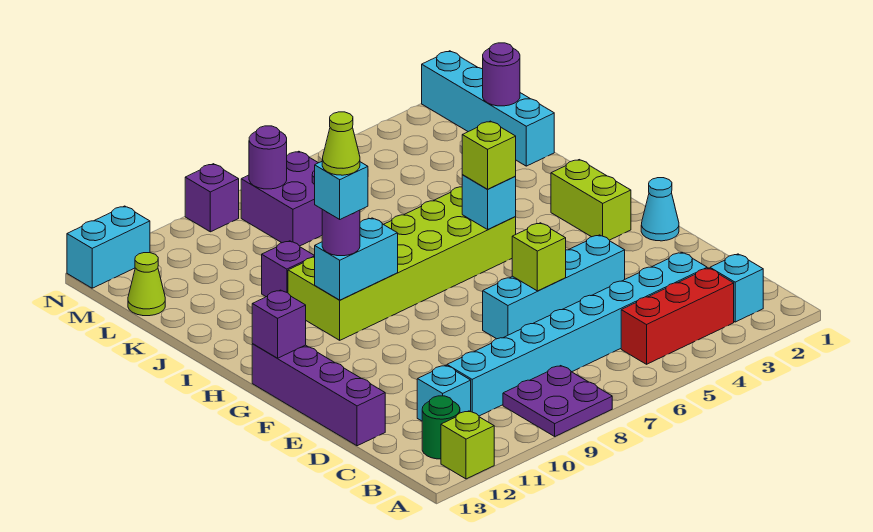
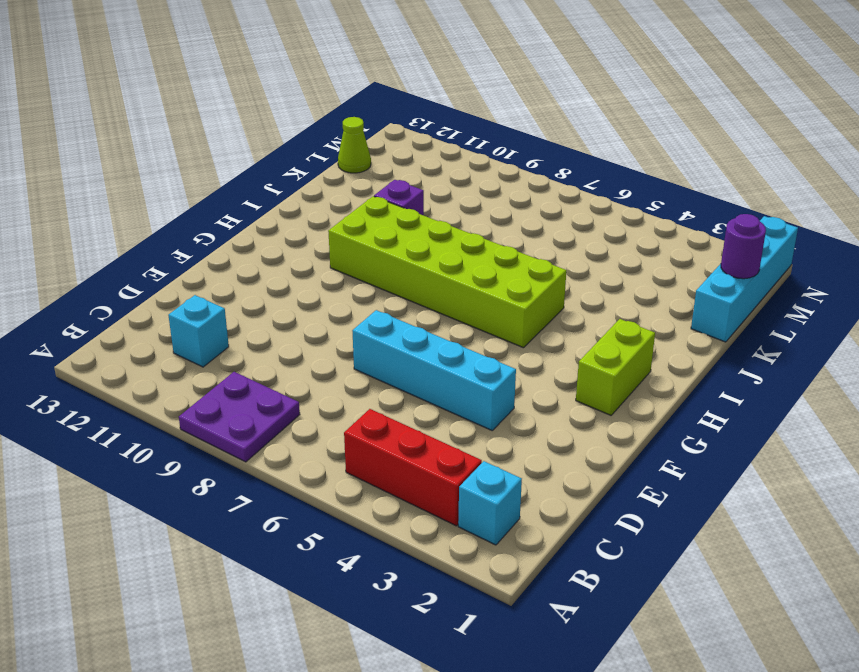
none -> lime brick A12 level 1
none -> green round brick B12 level 1
none -> cyan brick C3:C10 level 1

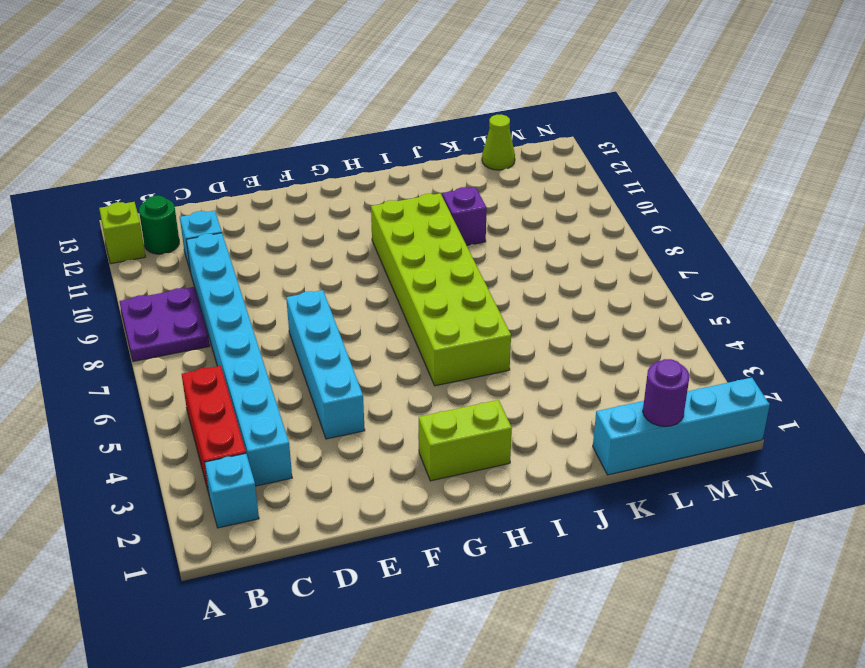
none -> purple brick D13:G13 level 1
none -> cyan cone F1 level 1
none -> purple brick L7:M8 level 1

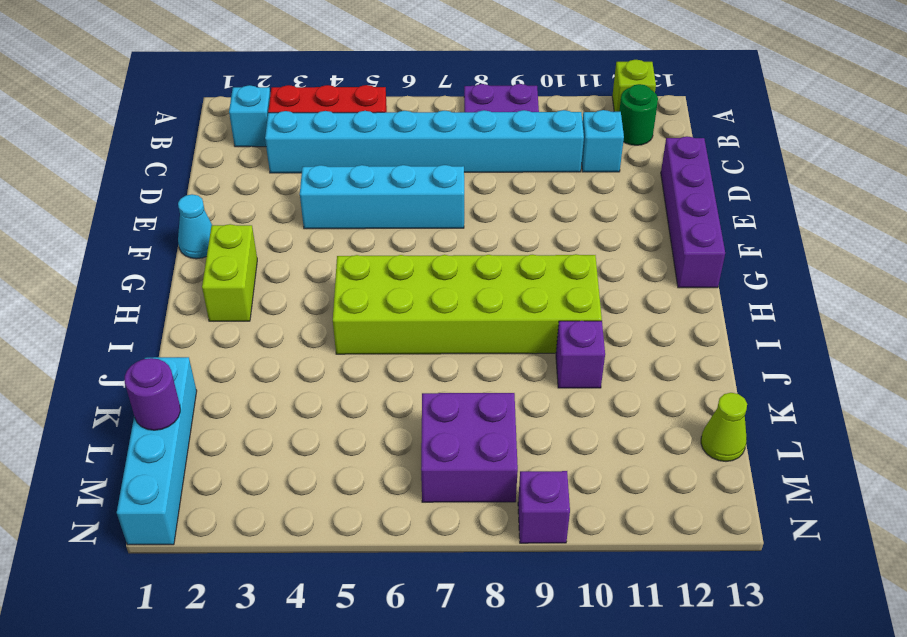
none -> cyan brick N12:N13 level 1
none -> lime brick E6 level 2
none -> purple brick G13 level 2

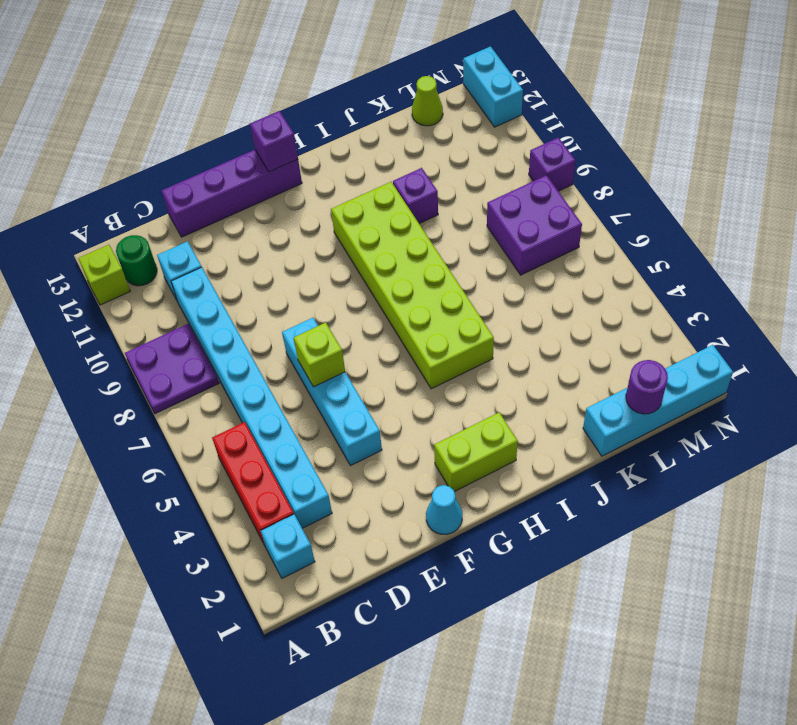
none -> cyan brick H5 level 2
none -> cyan brick H9:H10 level 2
none -> purple round brick M8 level 2

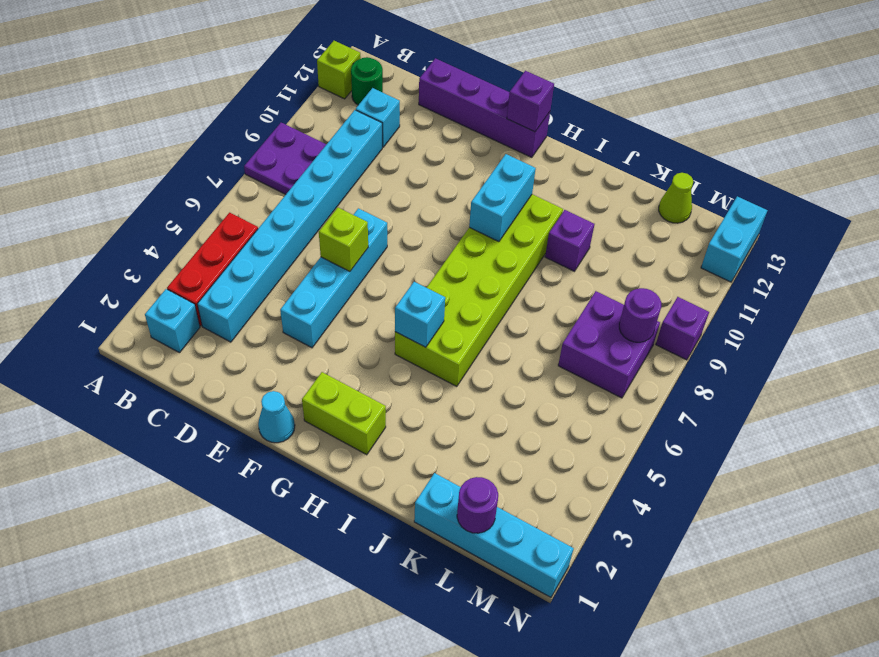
none -> lime brick H5 level 3
none -> purple round brick H10 level 3
none -> cyan brick H10 level 4

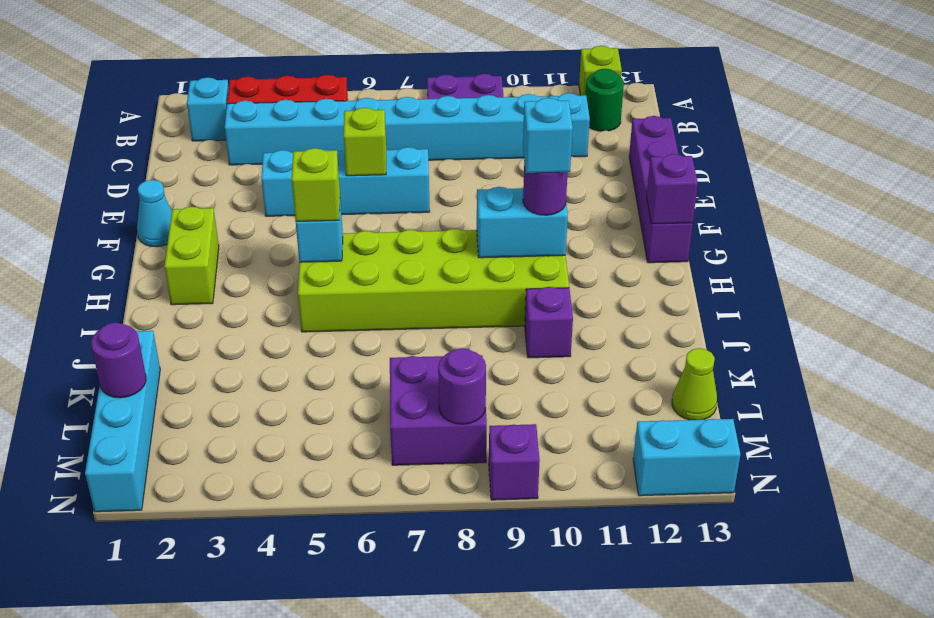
none -> lime cone H10 level 5

